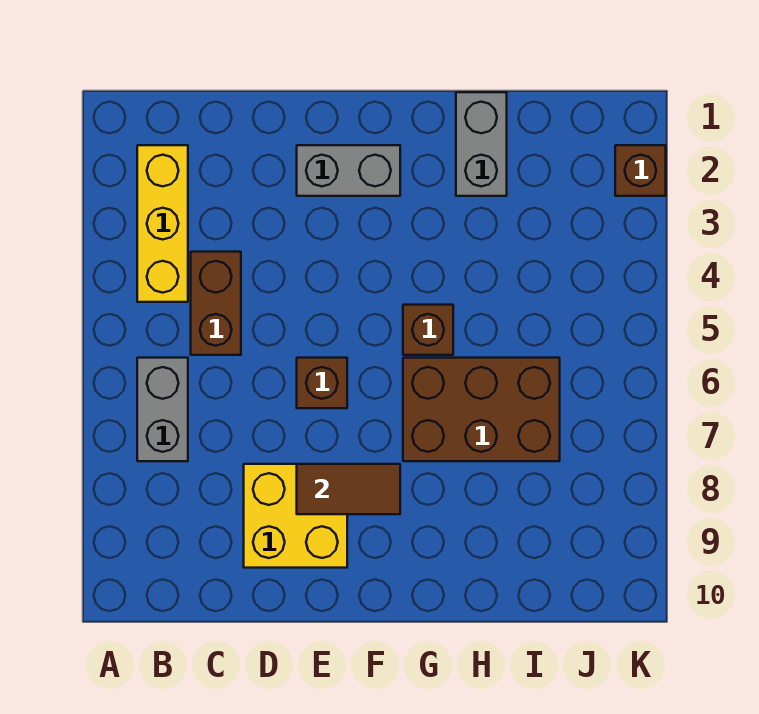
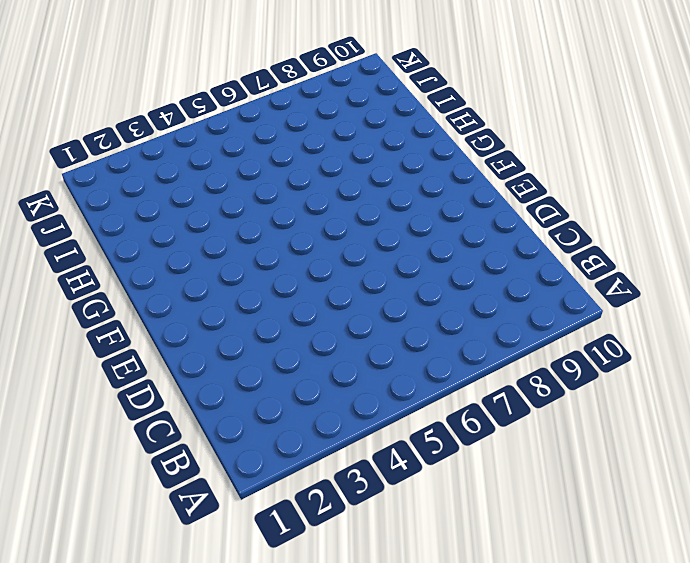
none -> yellow brick B2:B4 level 1
none -> grey brick B6:B7 level 1

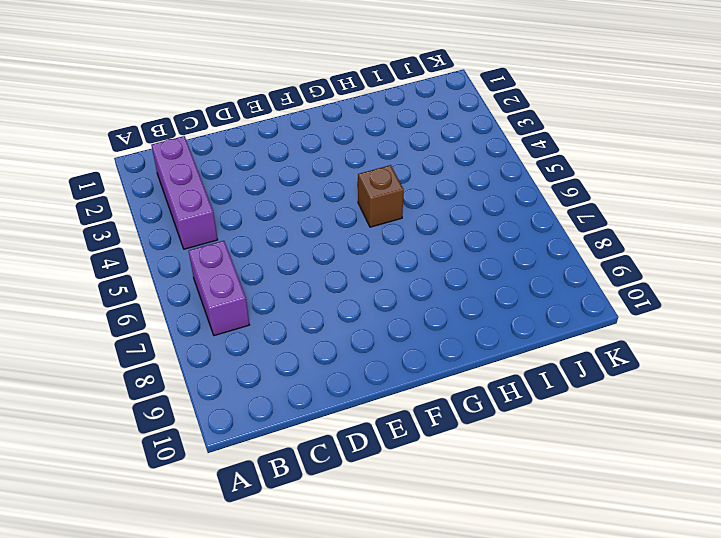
purple brick B2:B4 level 1 -> yellow brick B2:B4 level 1
purple brick B6:B7 level 1 -> grey brick B6:B7 level 1
none -> brown brick C4:C5 level 1
none -> yellow brick D8:E9 level 1

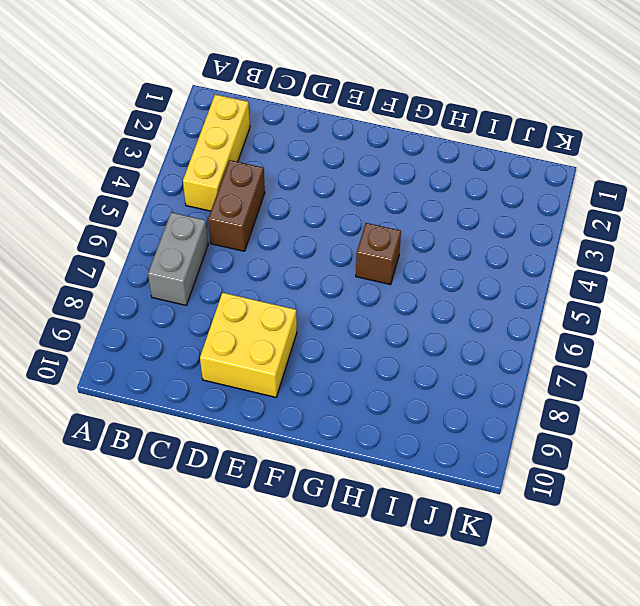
none -> grey brick E2:F2 level 1
none -> brown brick E6 level 1

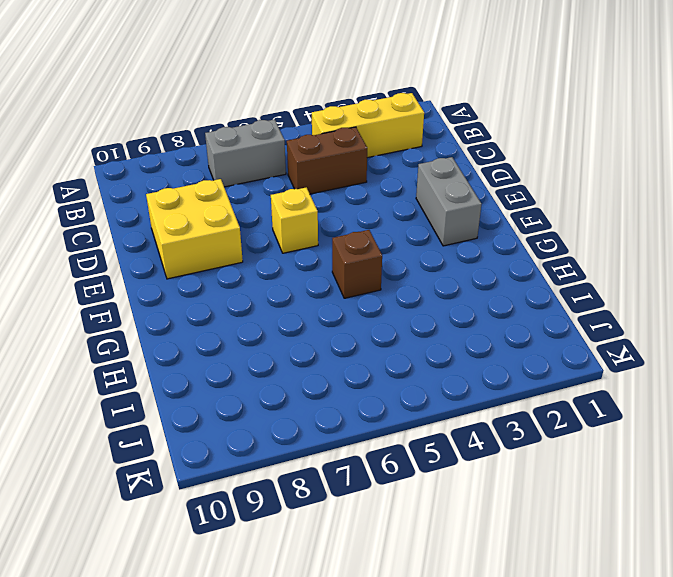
yellow brick E6 level 1 -> brown brick E6 level 1
none -> brown brick G6:I7 level 1
none -> grey brick H1:H2 level 1

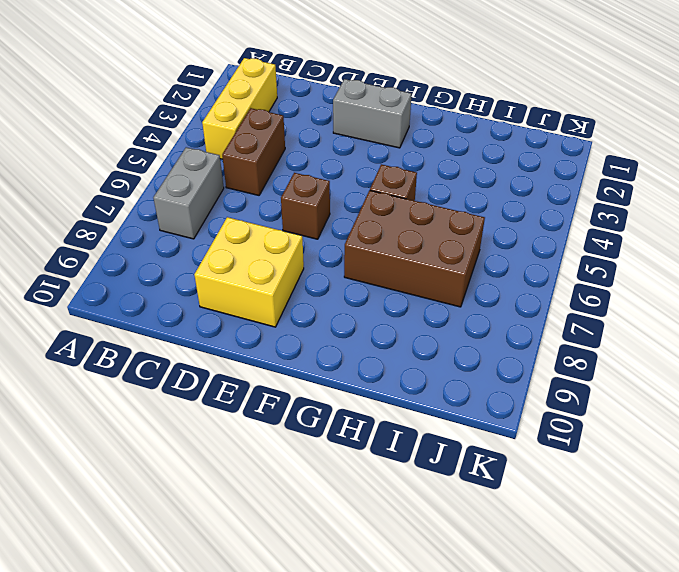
none -> grey brick H1:H2 level 1
none -> brown brick K2 level 1

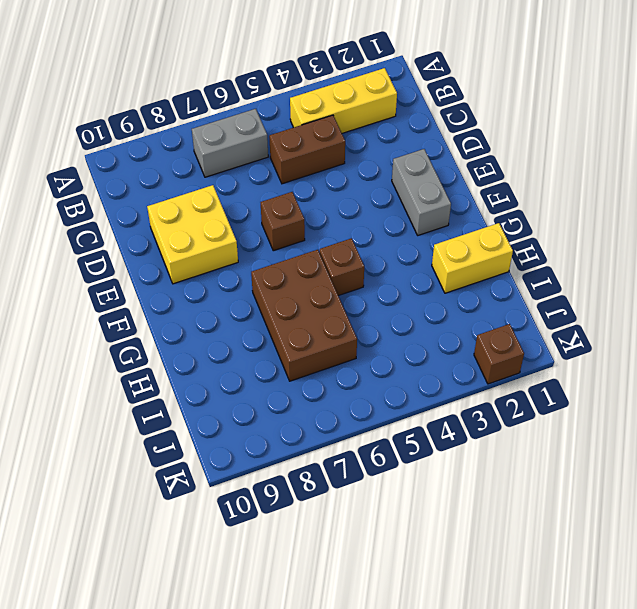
yellow brick H1:H2 level 1 -> grey brick H1:H2 level 1
none -> brown tile E8:F8 level 2

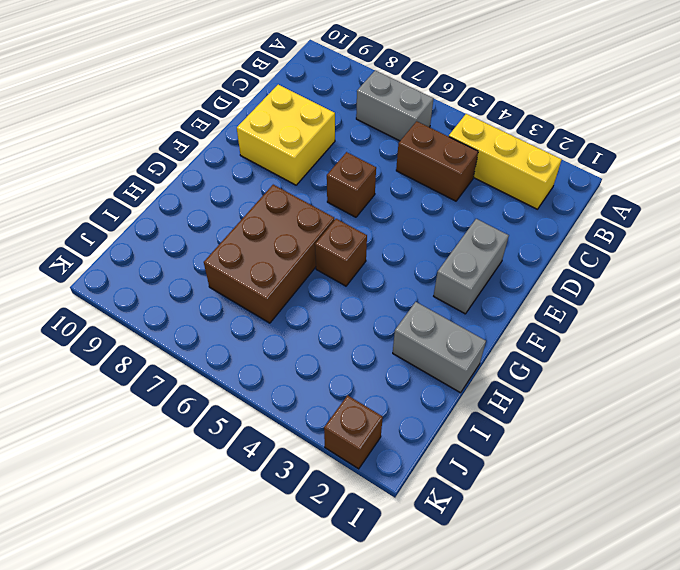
none -> brown tile E8:F8 level 2

